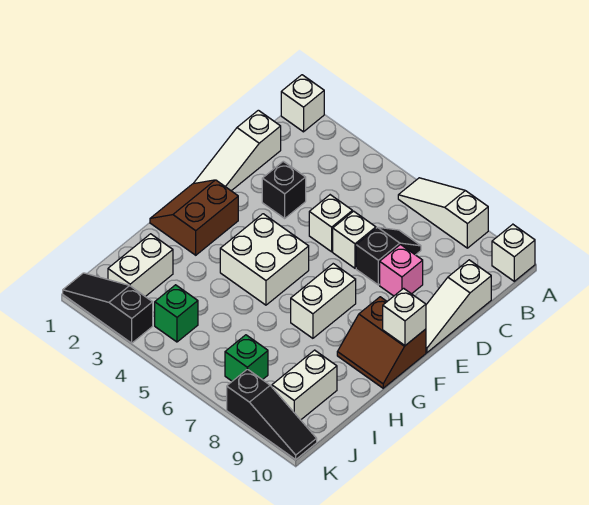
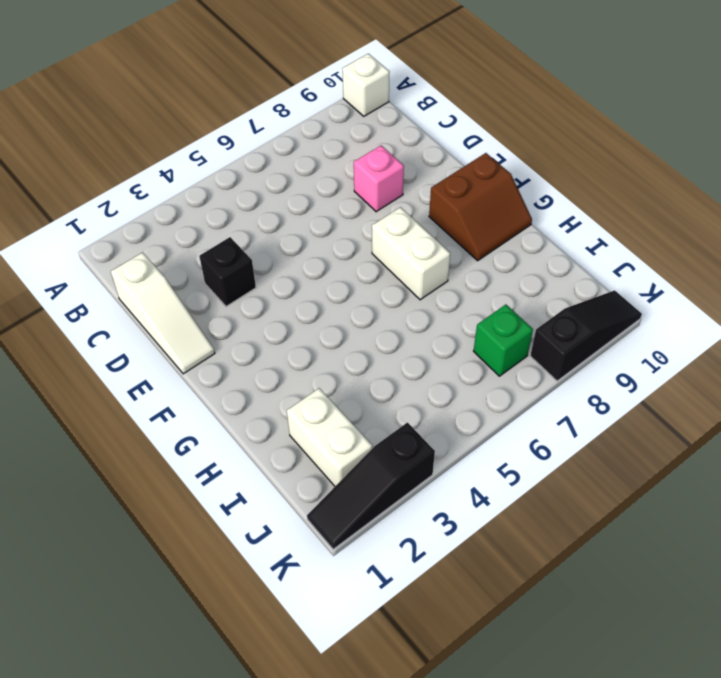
none -> white brick A1 level 1
none -> white slope A6:A8 level 1 top 8
none -> black slope C7:D7 level 1 top D

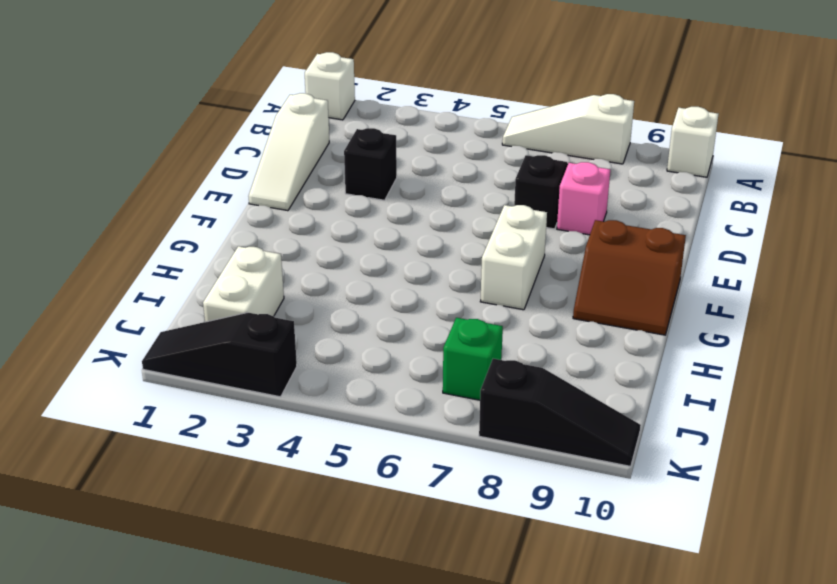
none -> white slope C10:E10 level 1 top C
none -> white brick D5 level 1
none -> white brick D6 level 1

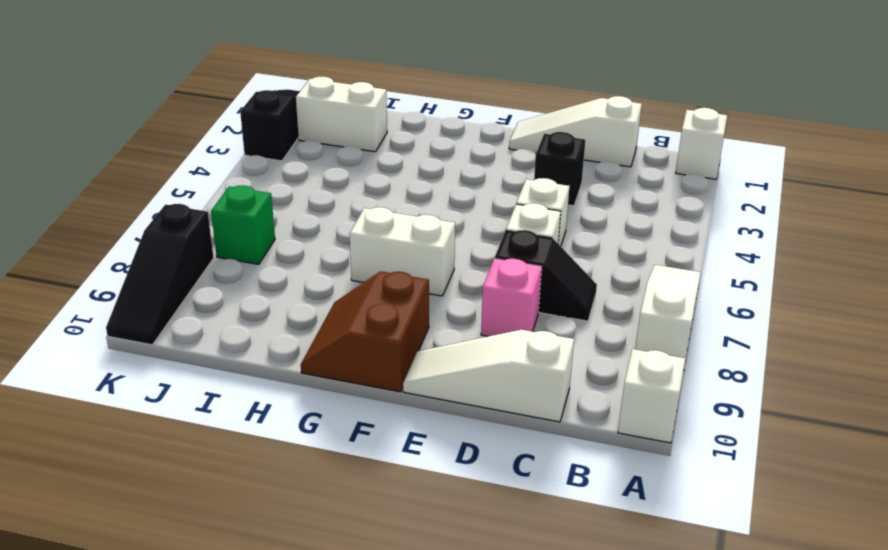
none -> brown slope F1:G2 level 1 top 2
none -> white brick F4:G5 level 1
none -> white brick I9:J9 level 1

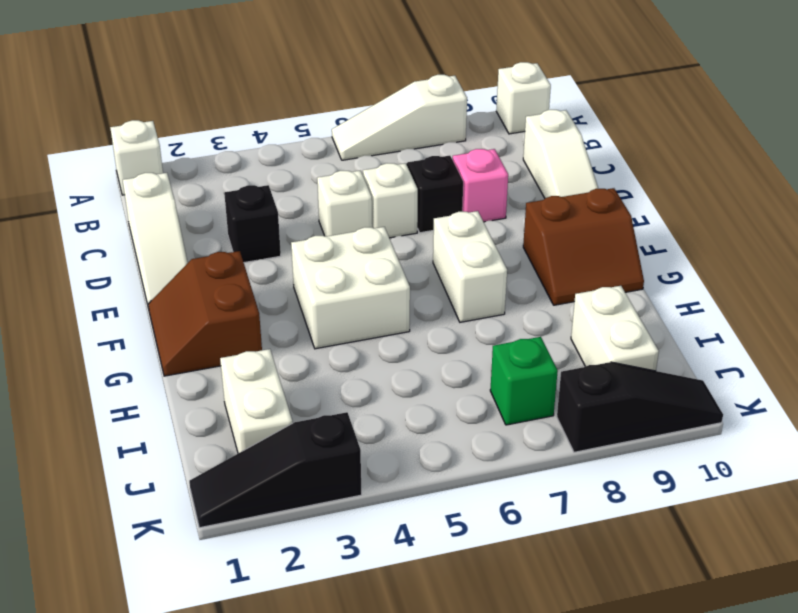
none -> green brick J4 level 1
none -> white brick F10 level 2

